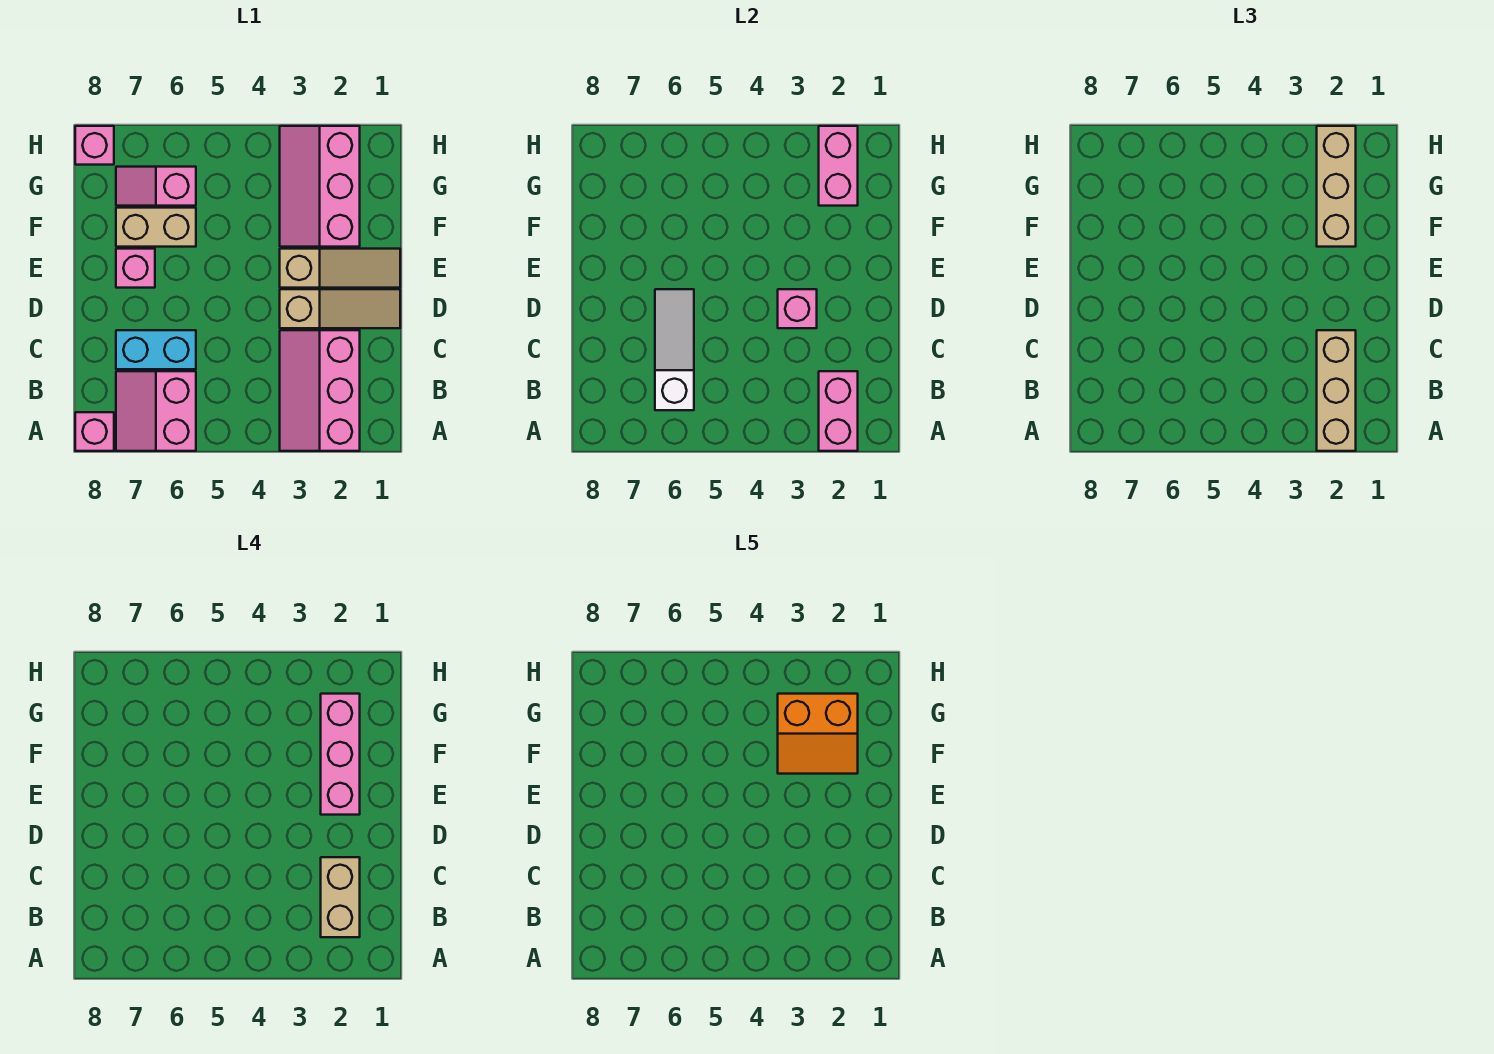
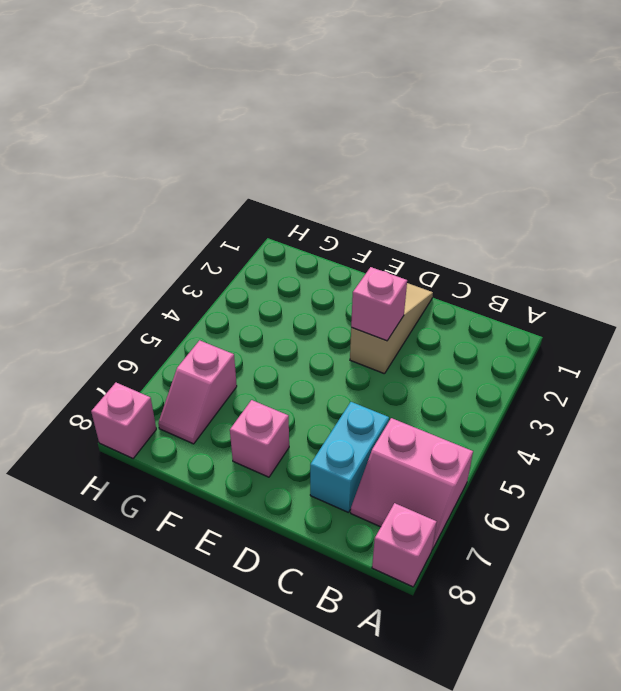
none -> pink slope A2:C3 level 1 top 2
none -> tan slope E1:E3 level 1 top 3
none -> pink slope F2:H3 level 1 top 2

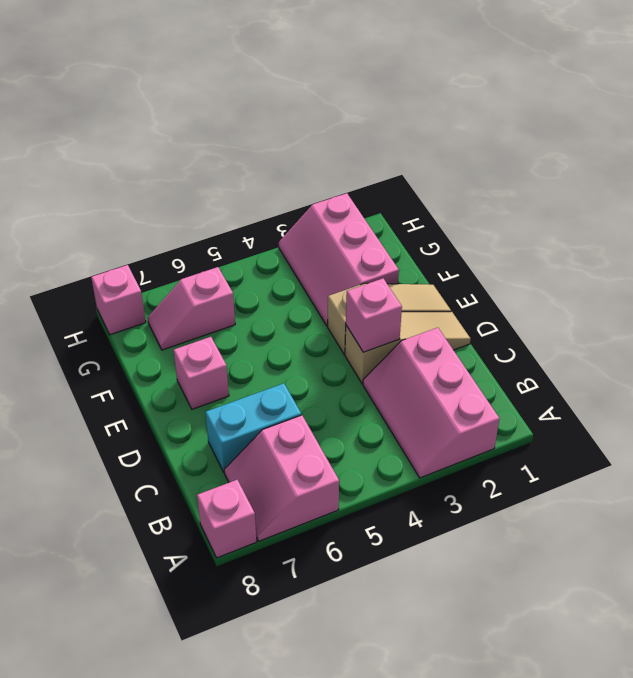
none -> tan brick F6:F7 level 1
none -> pink brick A2:B2 level 2
none -> white slope B6:D6 level 2 top B

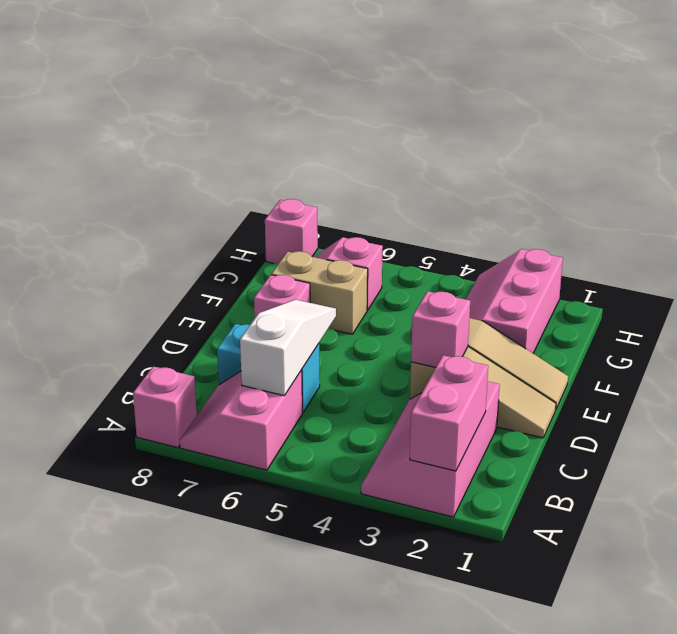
none -> pink brick G2:H2 level 2
none -> tan brick A2:C2 level 3
none -> tan brick F2:H2 level 3

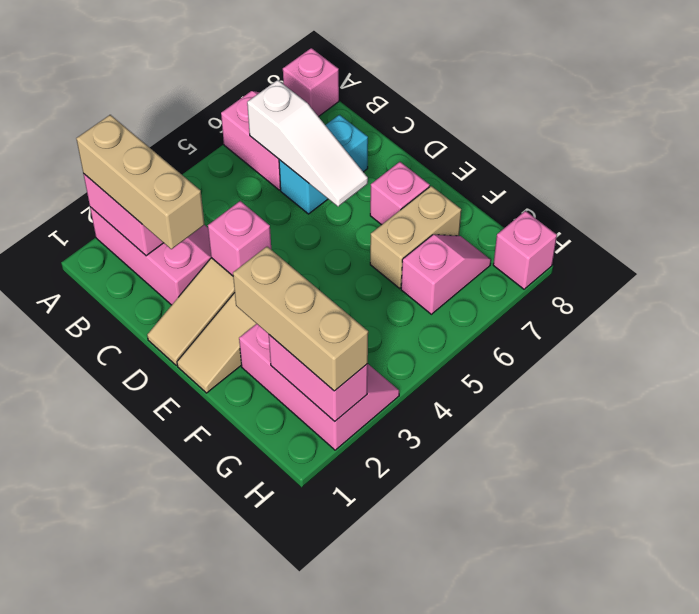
none -> tan brick B2:C2 level 4
none -> pink brick E2:G2 level 4
none -> orange slope F2:G3 level 5 top G

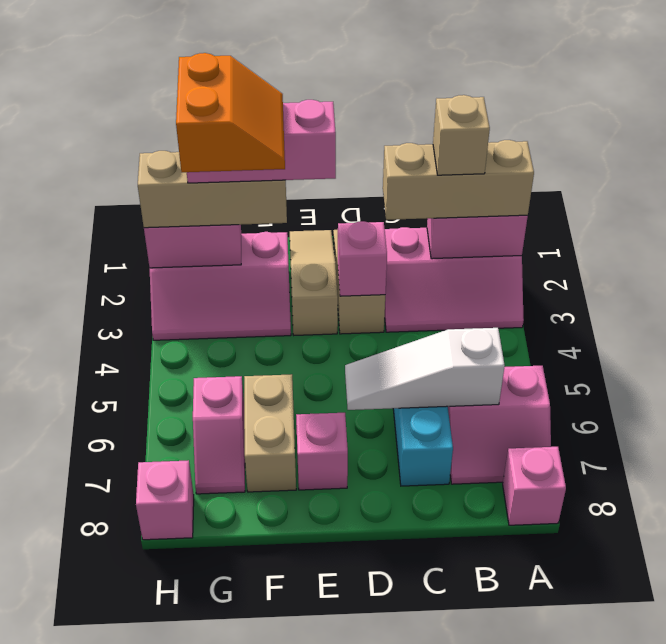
tan brick B2 level 4 -> tan brick B2:C2 level 4

